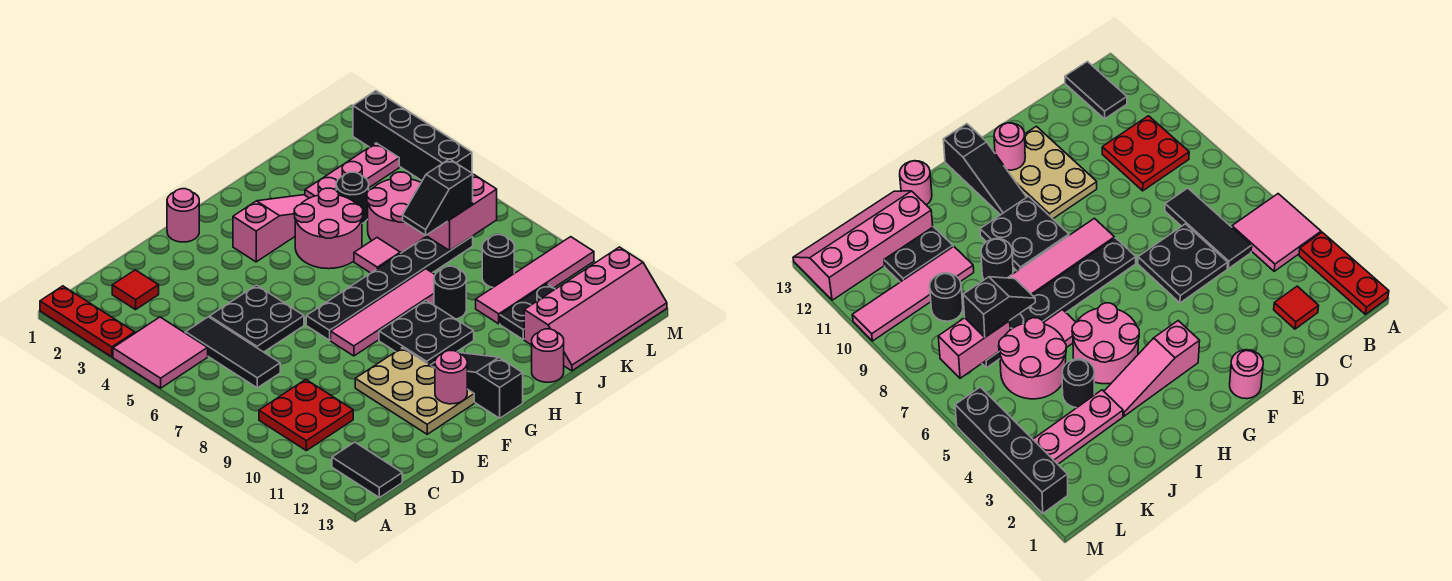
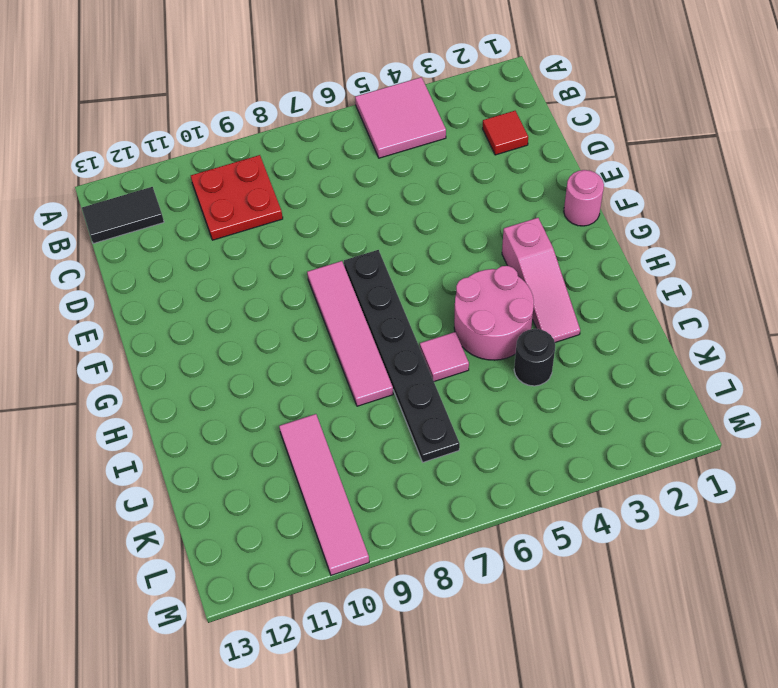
none -> red plate A1:A3 level 1
none -> black tile C5:C7 level 1
none -> black plate D5:E6 level 1

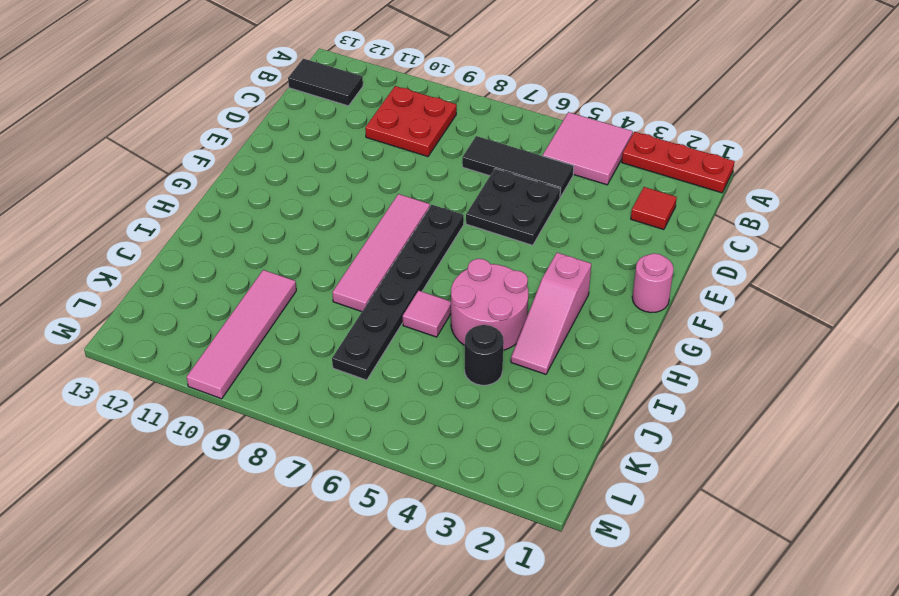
none -> tan plate E10:F12 level 1
none -> black plate G9:H10 level 1
none -> black slope G11:G13 level 1 top 13

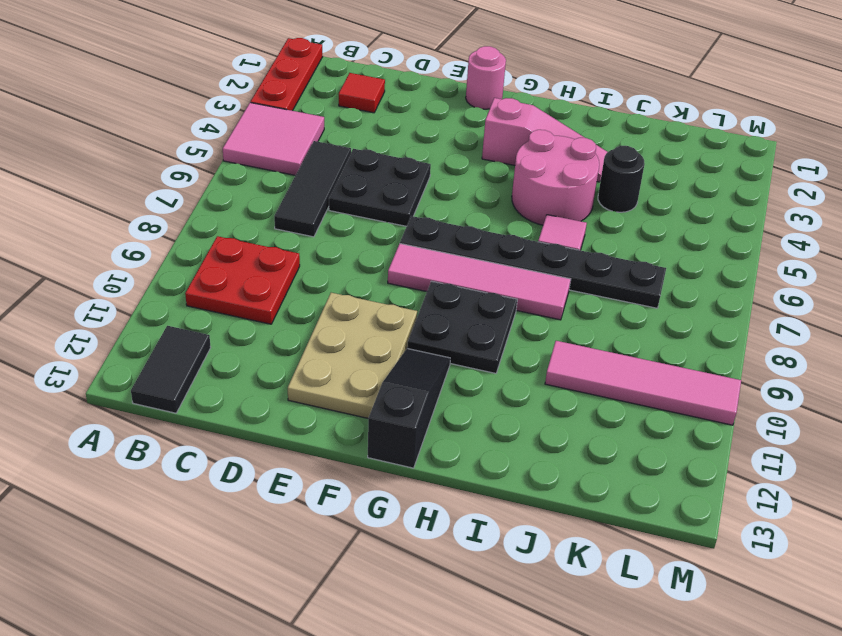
none -> black round brick I9 level 1
none -> pink round brick I13 level 1
none -> pink plate J3:L3 level 1

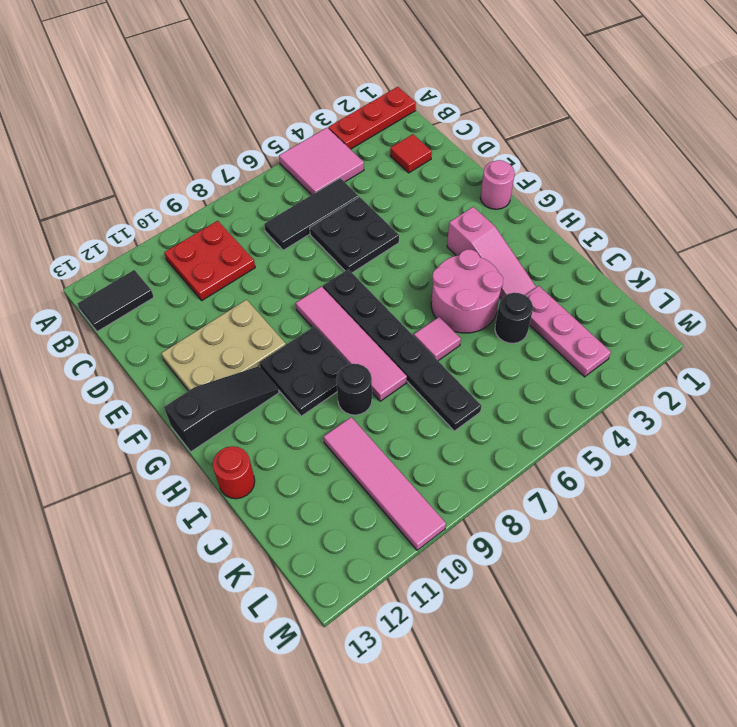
red round brick I13 level 1 -> pink round brick I13 level 1
none -> pink round brick J5:K6 level 1
none -> black plate J11:K11 level 1
none -> pink slope J12:M13 level 1 top 12

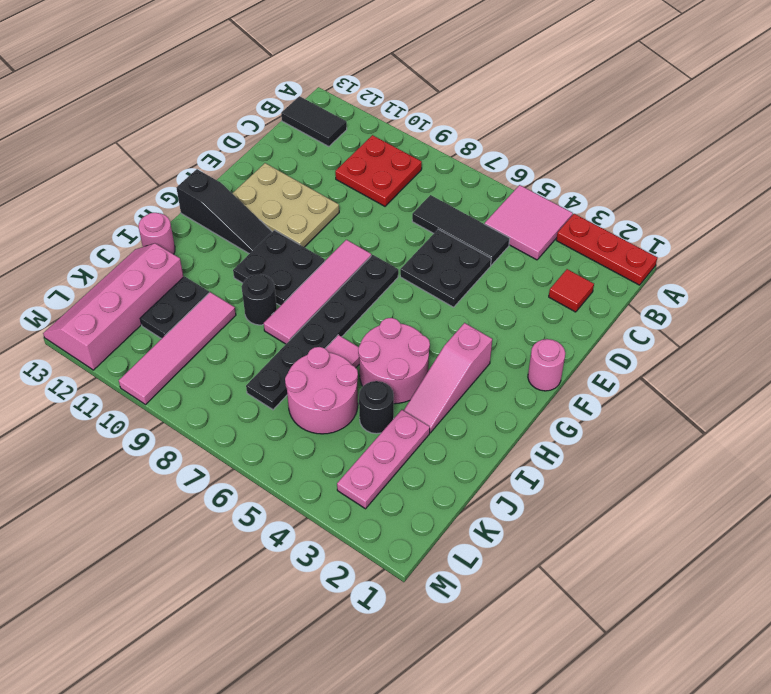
none -> black round brick K9 level 1
none -> black brick M2:M5 level 1
none -> pink round brick F12 level 2

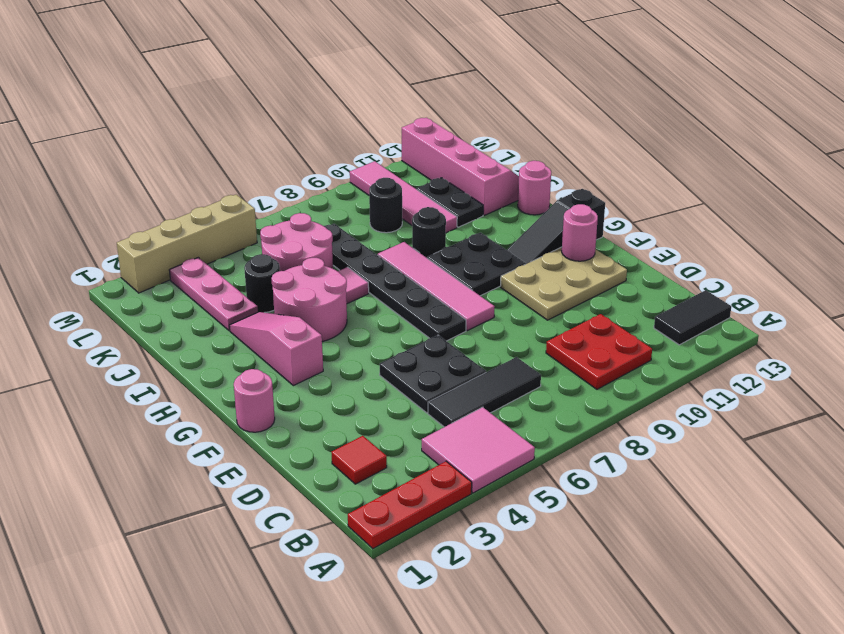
tan brick M2:M5 level 1 -> black brick M2:M5 level 1
none -> pink brick K7:L7 level 2
none -> black slope J7:K7 level 3 top K

